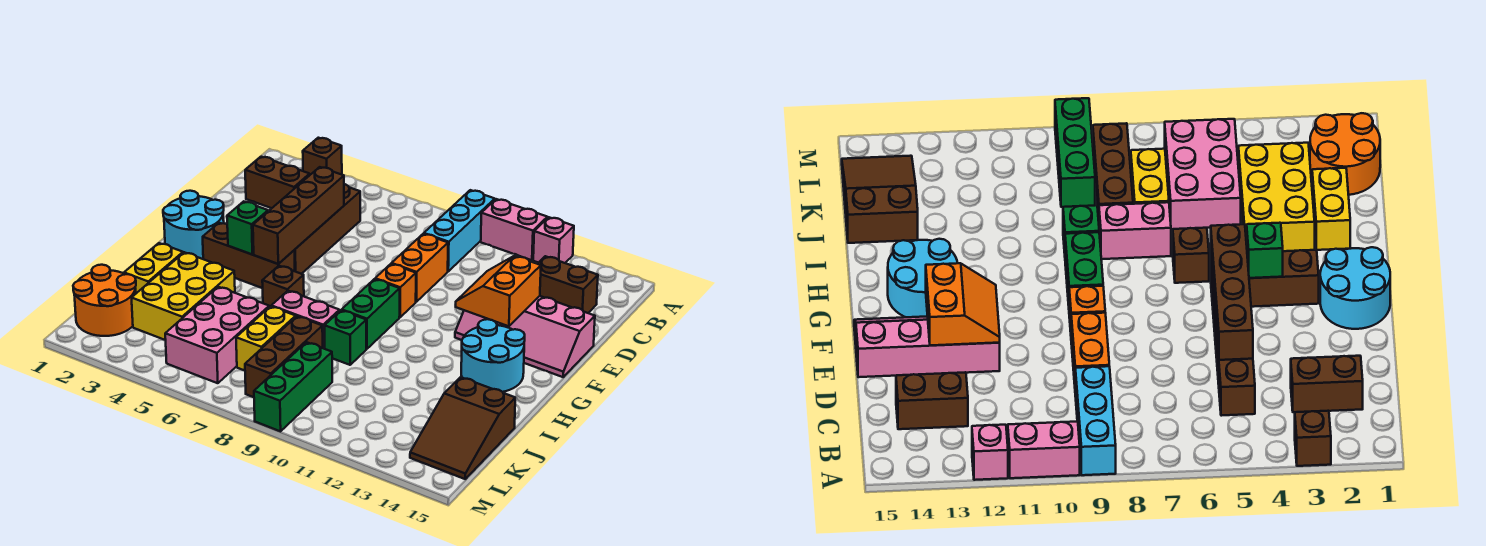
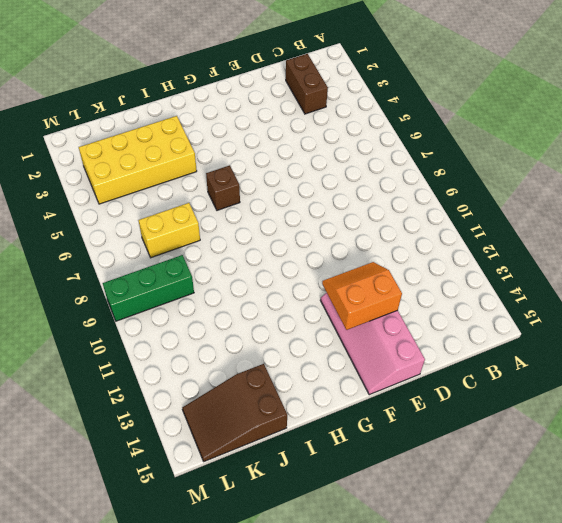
yellow brick I3:L4 level 1 -> yellow brick I3:K4 level 1
none -> brown brick A3 level 1
none -> cyan brick A9:C9 level 1
none -> pink brick A10:A11 level 1

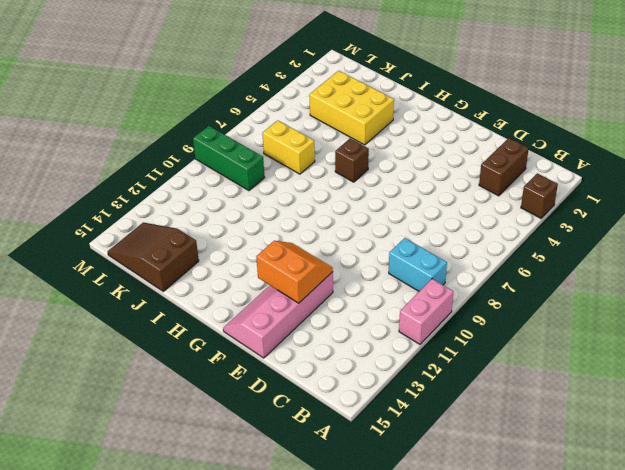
cyan brick B9:C9 level 1 -> cyan brick A9:C9 level 1
none -> pink brick A12 level 1
none -> brown brick C5:F5 level 1
none -> brown brick C13:C14 level 1

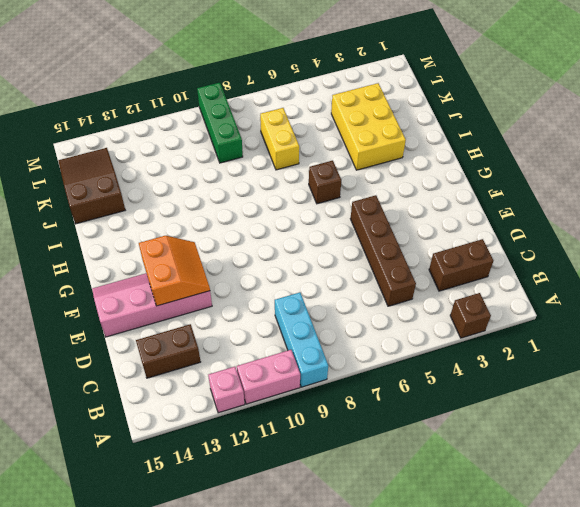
none -> orange brick D9:E9 level 1
none -> cyan round brick F1:G2 level 1
none -> orange brick F9 level 1

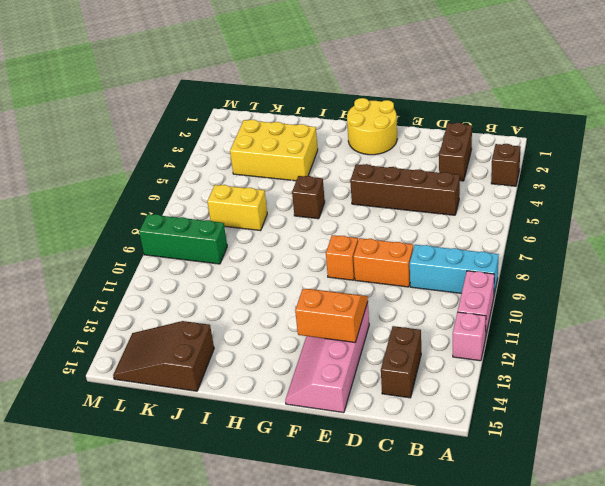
yellow round brick F1:G2 level 1 -> cyan round brick F1:G2 level 1
none -> brown brick G3:G5 level 1
none -> green brick G9:H9 level 1
none -> cyan round brick G13:H14 level 1

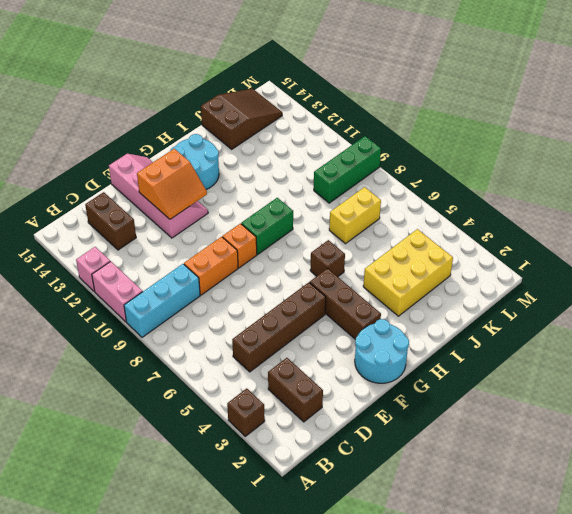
none -> yellow brick I2:J2 level 1
none -> pink brick I7:I8 level 1
none -> green brick I9 level 1

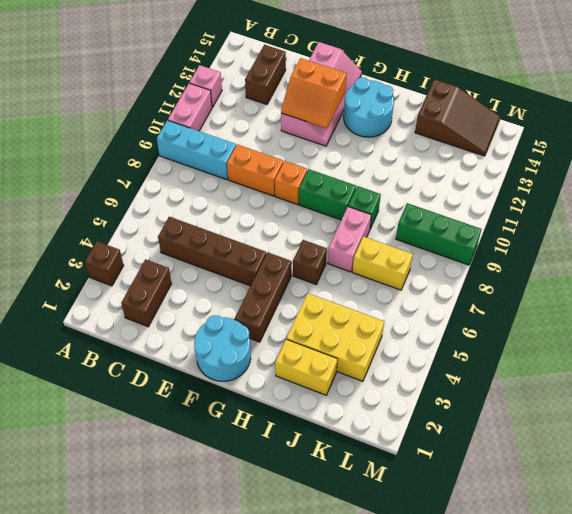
none -> pink brick J5:L6 level 1
none -> brown brick J8:L8 level 1
none -> orange round brick K1:L2 level 1

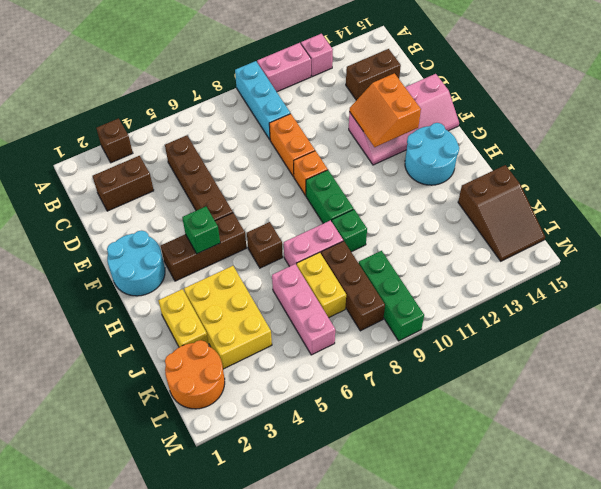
pink brick J6:L6 level 1 -> pink brick J5:L6 level 1
none -> brown brick D5:G5 level 2

